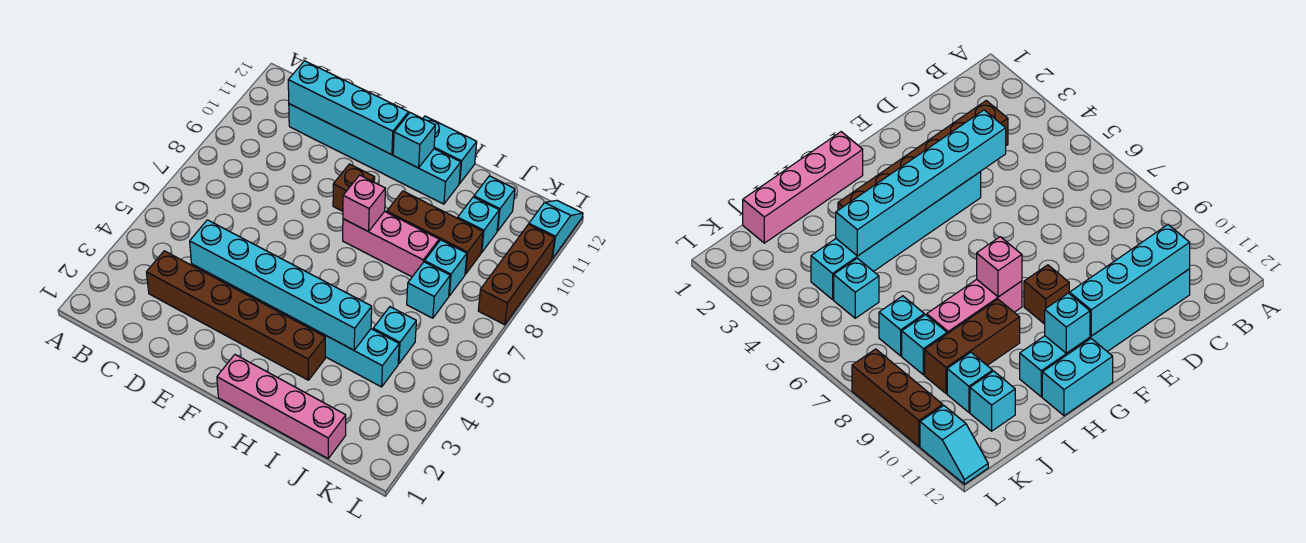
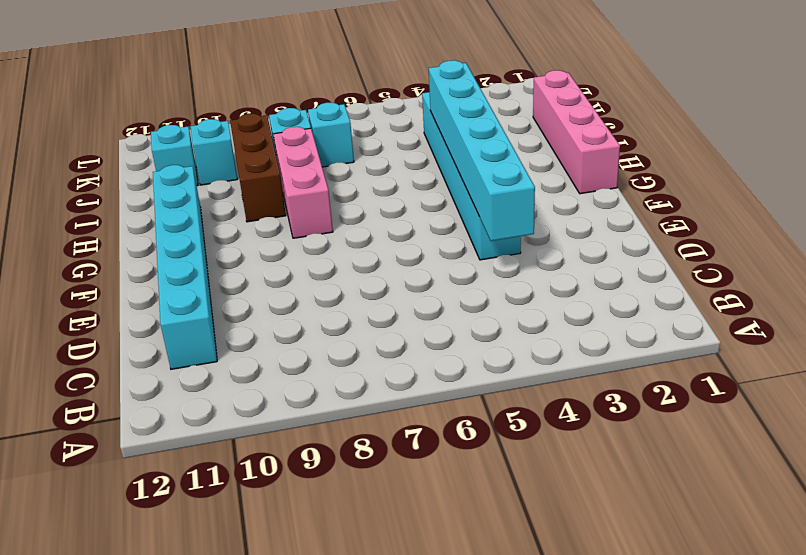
none -> brown brick C3:H3 level 1
none -> brown brick F9 level 1
none -> cyan brick G12:H12 level 1

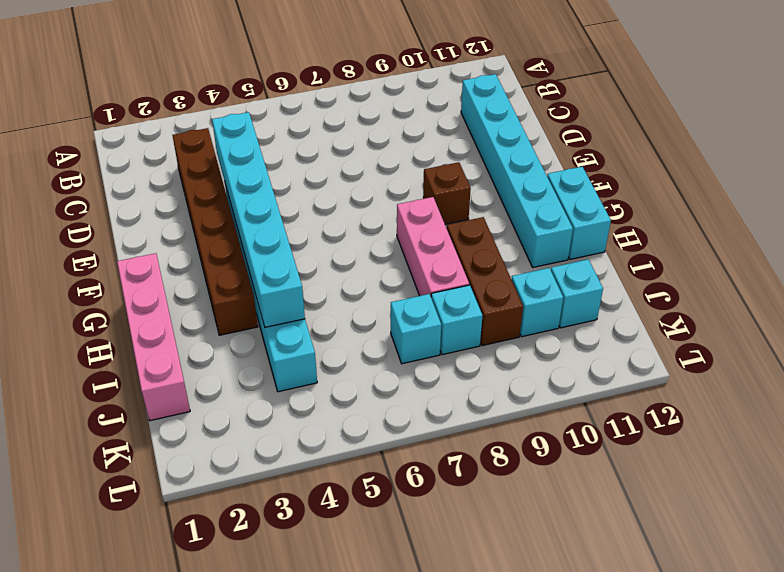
none -> cyan brick J5 level 1
none -> brown brick L8:L10 level 1
none -> cyan slope L11:L12 level 1 top 11

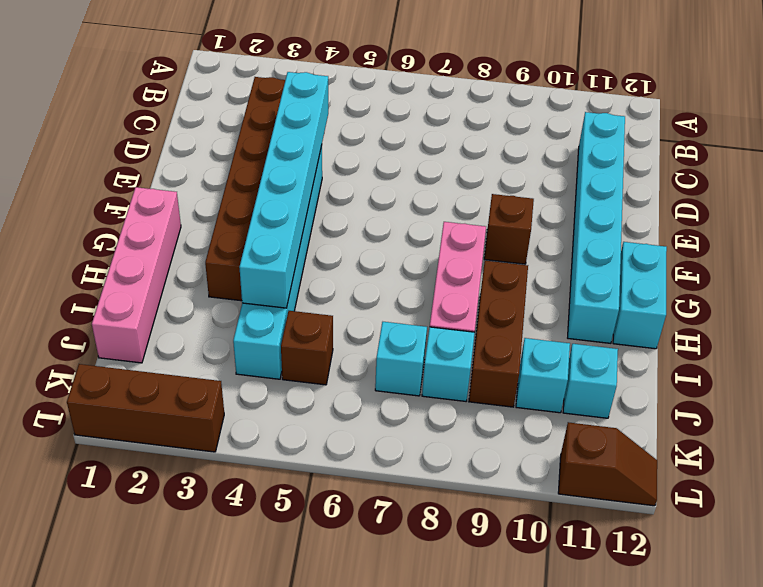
brown brick J5 level 1 -> cyan brick J5 level 1
brown brick L1:L3 level 1 -> brown brick L8:L10 level 1
brown slope L11:L12 level 1 top 11 -> cyan slope L11:L12 level 1 top 11
none -> cyan brick C11:F11 level 2
none -> pink brick G8 level 2
none -> cyan brick G11 level 2

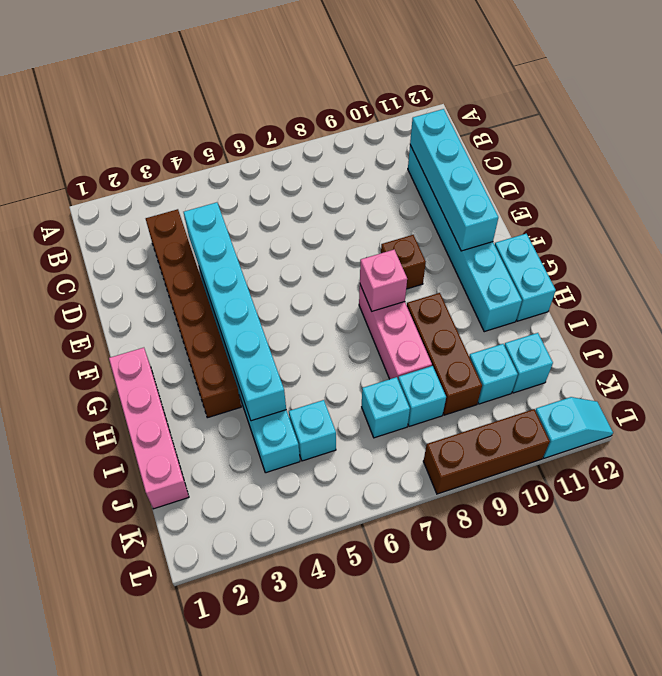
none -> cyan brick G11 level 2

